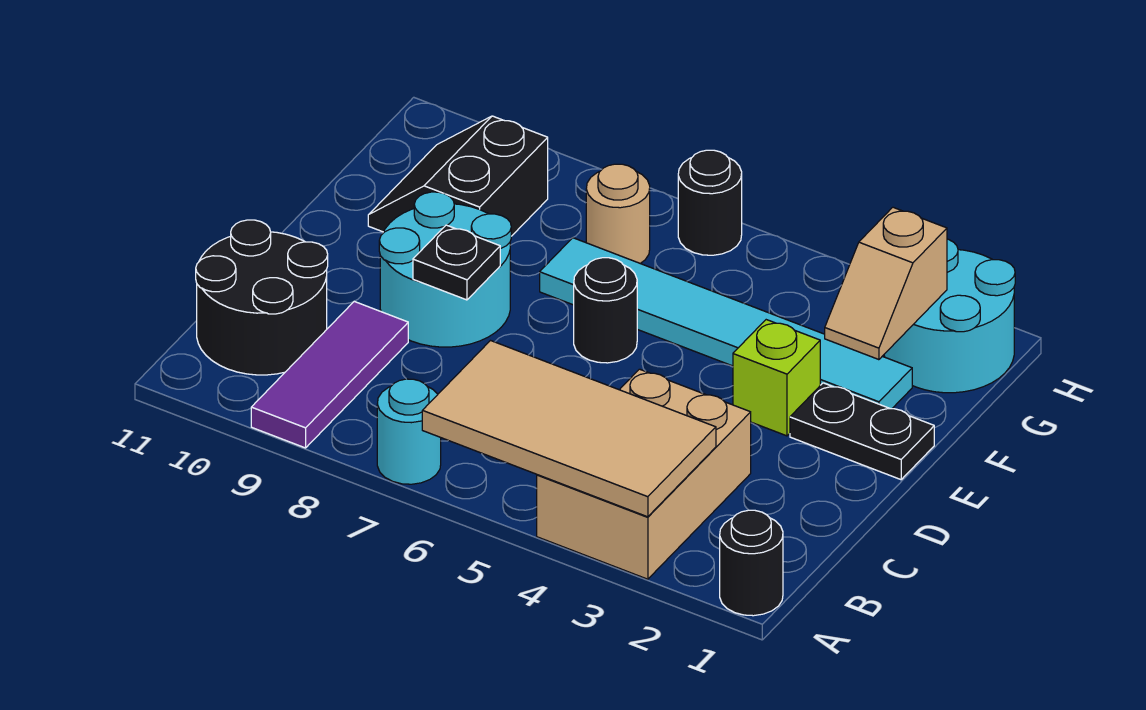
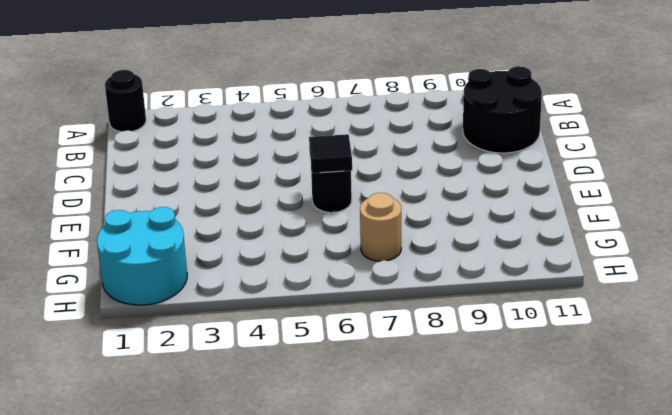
black tile E6 level 2 -> none
none -> tan brick A3:C4 level 1
none -> cyan round brick A7 level 1
none -> purple tile A9:C9 level 1

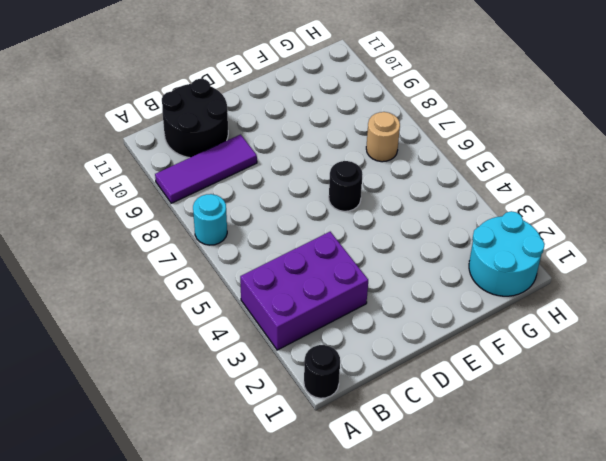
purple brick A3:C4 level 1 -> tan brick A3:C4 level 1
none -> cyan round brick D8:E9 level 1
none -> black plate E1:E2 level 1
none -> lime brick E3 level 1

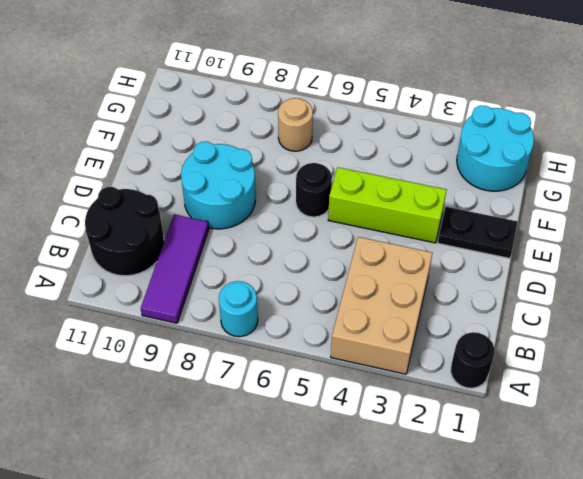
lime brick E3:E5 level 1 -> lime brick E3 level 1
none -> cyan tile F2:F7 level 1
none -> black slope F9:G10 level 1 top 9
none -> black round brick H6 level 1

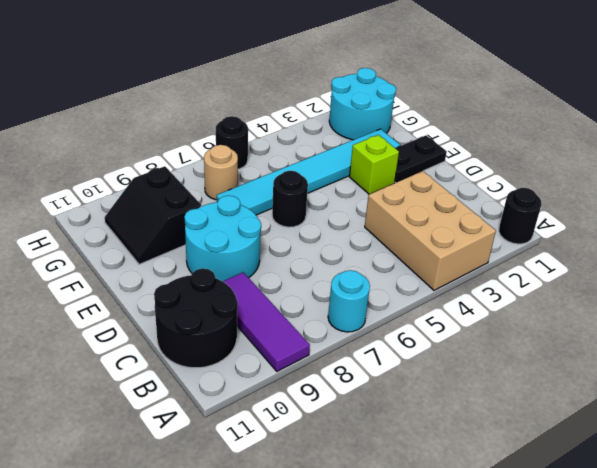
none -> tan tile A3:B6 level 2
none -> black plate D8 level 2
none -> tan slope F2:G2 level 2 top G

